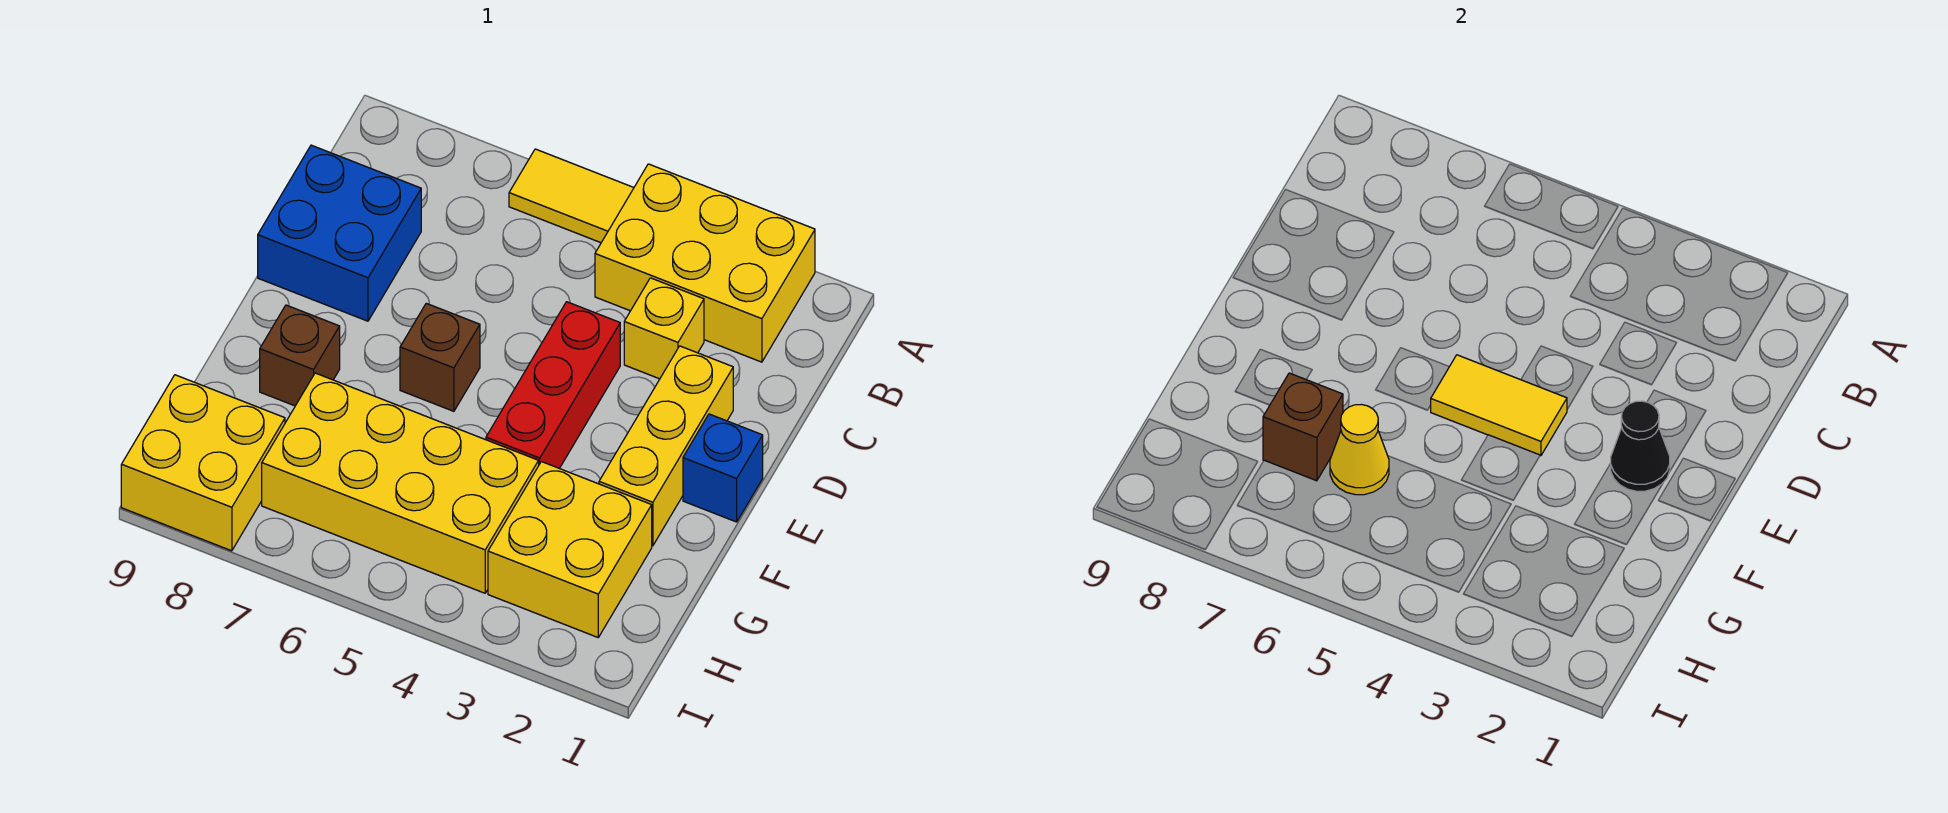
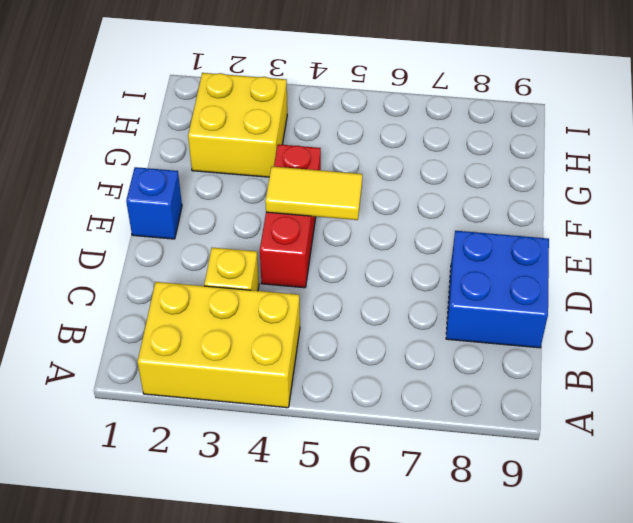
none -> yellow tile A5:A6 level 1
none -> yellow brick D2:F2 level 1
none -> brown brick E6 level 1

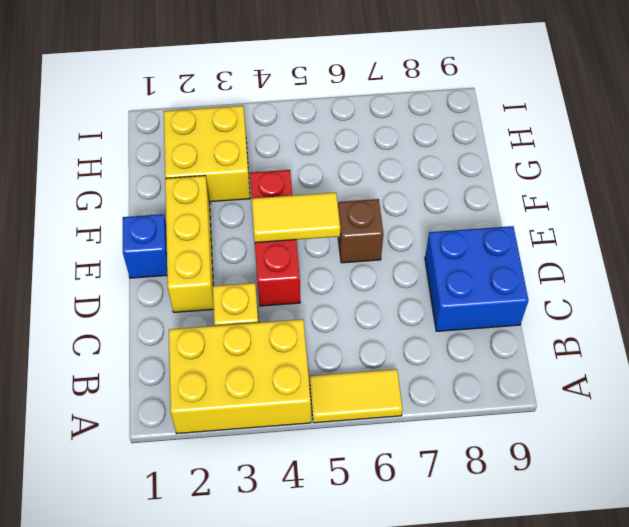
none -> brown brick F8 level 1
none -> yellow brick G4:H7 level 1
none -> yellow brick H8:I9 level 1

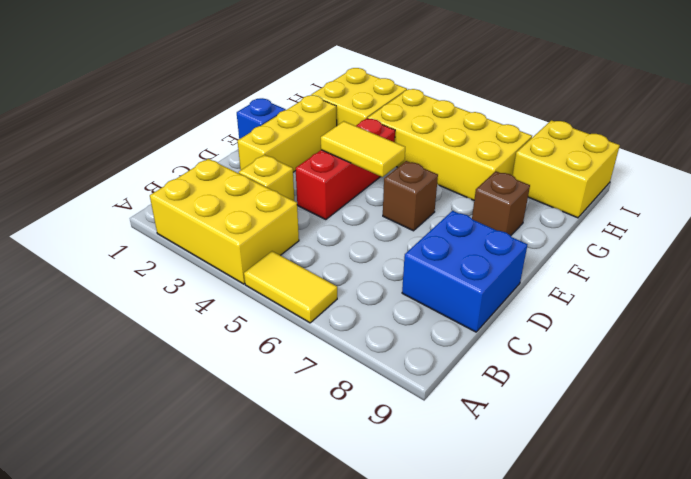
none -> black cone E2 level 2
none -> yellow cone G6 level 2
none -> brown brick G7 level 2

